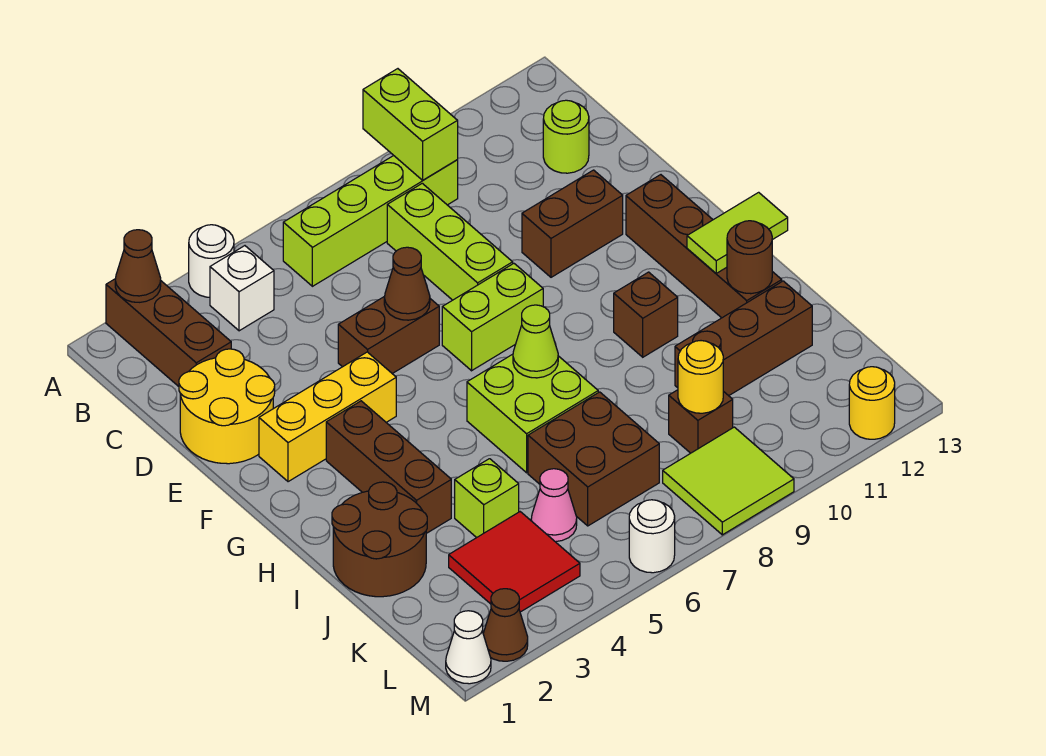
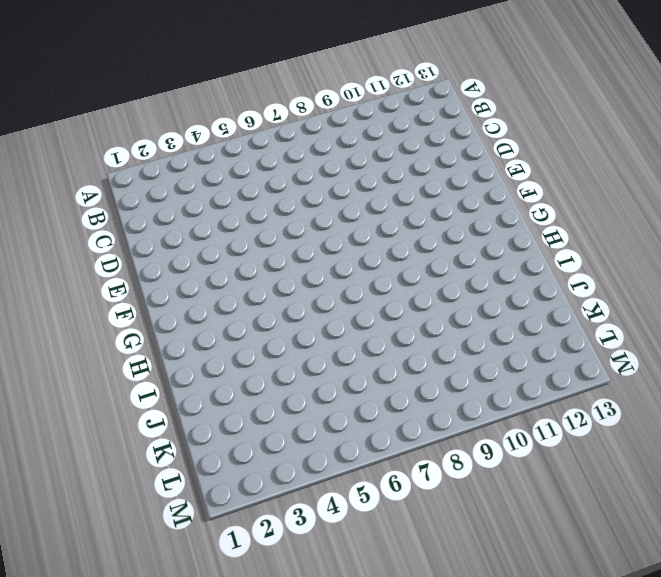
none -> brown brick A2:C2 level 1
none -> white round brick A4 level 1
none -> white brick B4 level 1
none -> lime brick B6:B9 level 1

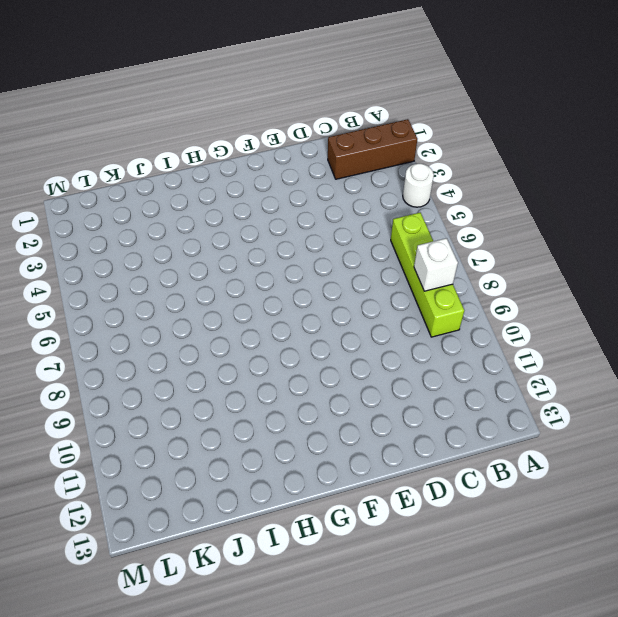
white brick B8 level 2 -> white brick B4 level 1
none -> lime brick C8:E8 level 1
none -> lime round brick C12 level 1
none -> yellow round brick D1:E2 level 1
none -> brown brick E5:E6 level 1

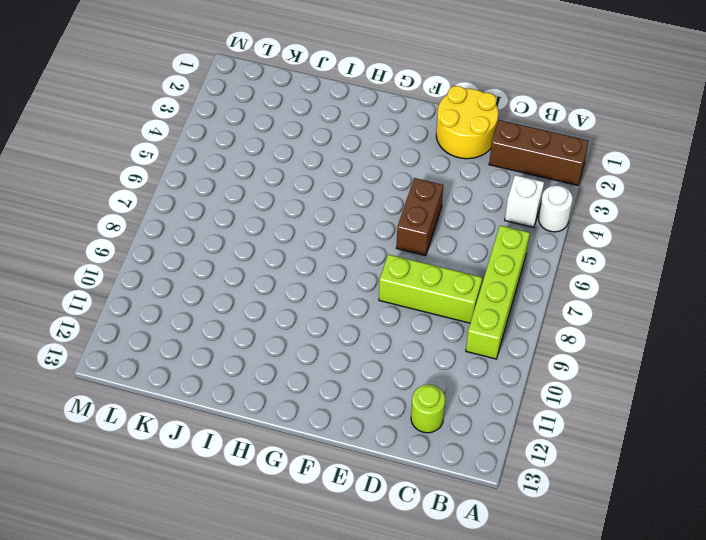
none -> brown brick E10:E11 level 1
none -> yellow brick F2:F4 level 1
none -> lime brick F7:F8 level 1
none -> brown brick F12:I12 level 1

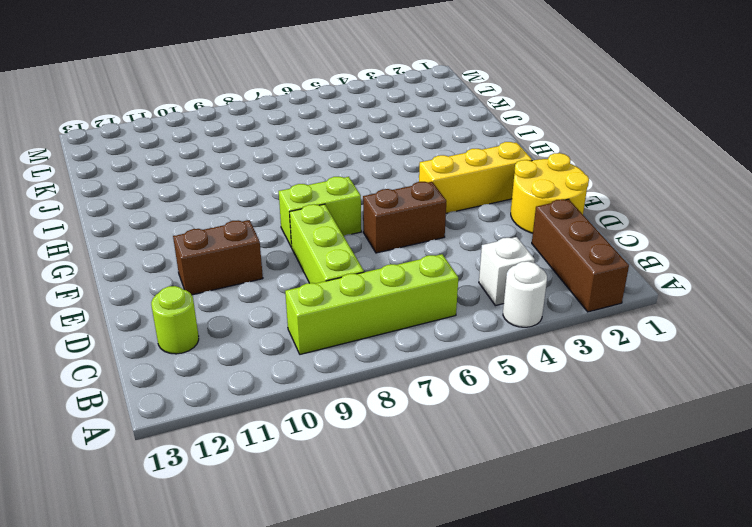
none -> brown brick F12:I12 level 1
none -> brown brick G3:I3 level 1
none -> lime brick H6:I7 level 1
none -> brown brick H10 level 1

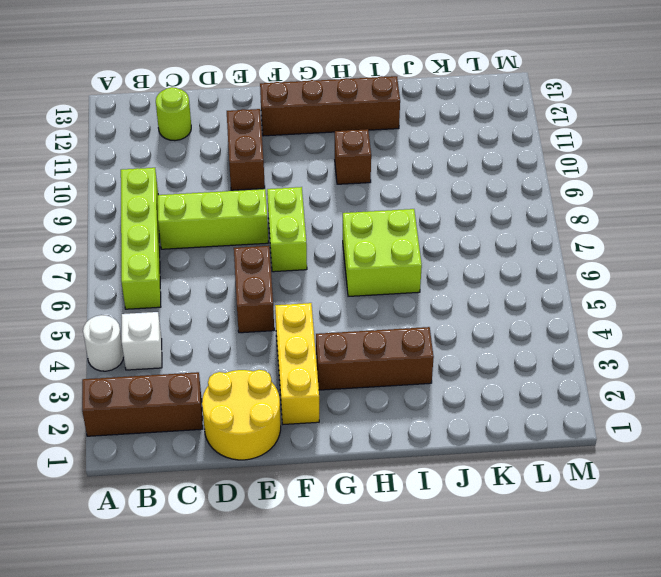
none -> brown round brick I1:J2 level 1
none -> lime brick J4 level 1
none -> brown brick J6:K7 level 1
none -> brown brick J10:J12 level 1

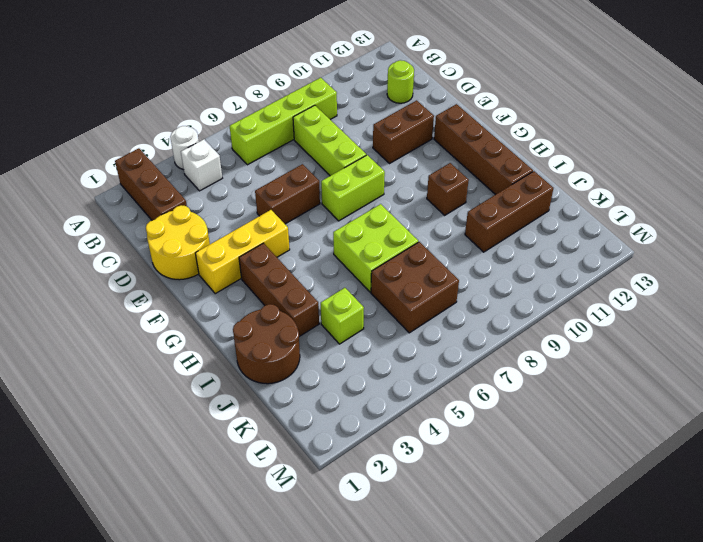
none -> red tile K3:L4 level 1
none -> pink cone K5 level 1
none -> brown brick K9 level 1
none -> lime tile L8:M9 level 1

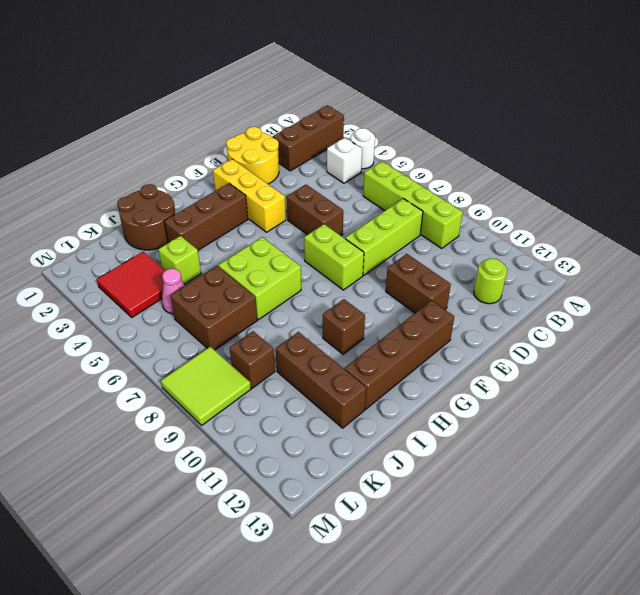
none -> white cone M1 level 1
none -> brown cone M2 level 1
none -> white round brick M6 level 1
none -> yellow round brick M12 level 1

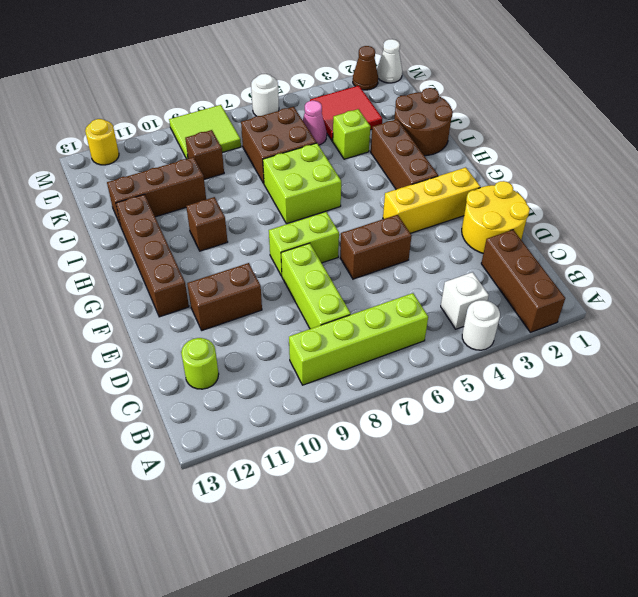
none -> brown cone A2 level 2
none -> lime brick A9:B9 level 2
none -> brown cone E6 level 2
none -> lime cone H7 level 2

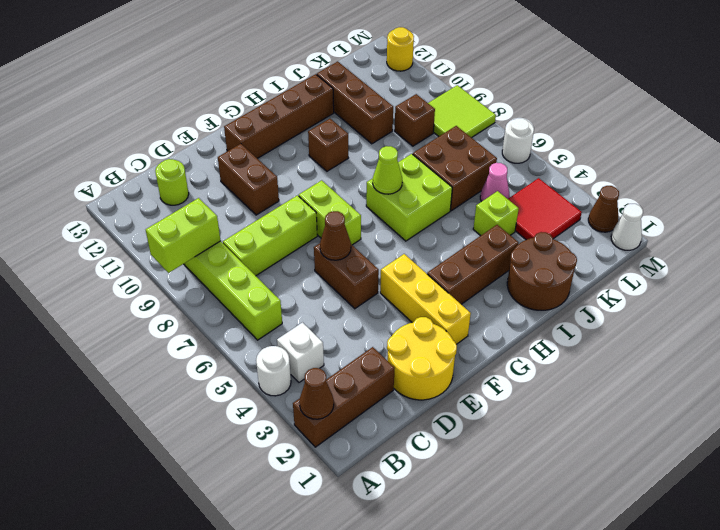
none -> lime tile H12:H13 level 2
none -> brown round brick I12 level 2
none -> yellow round brick K9 level 2

